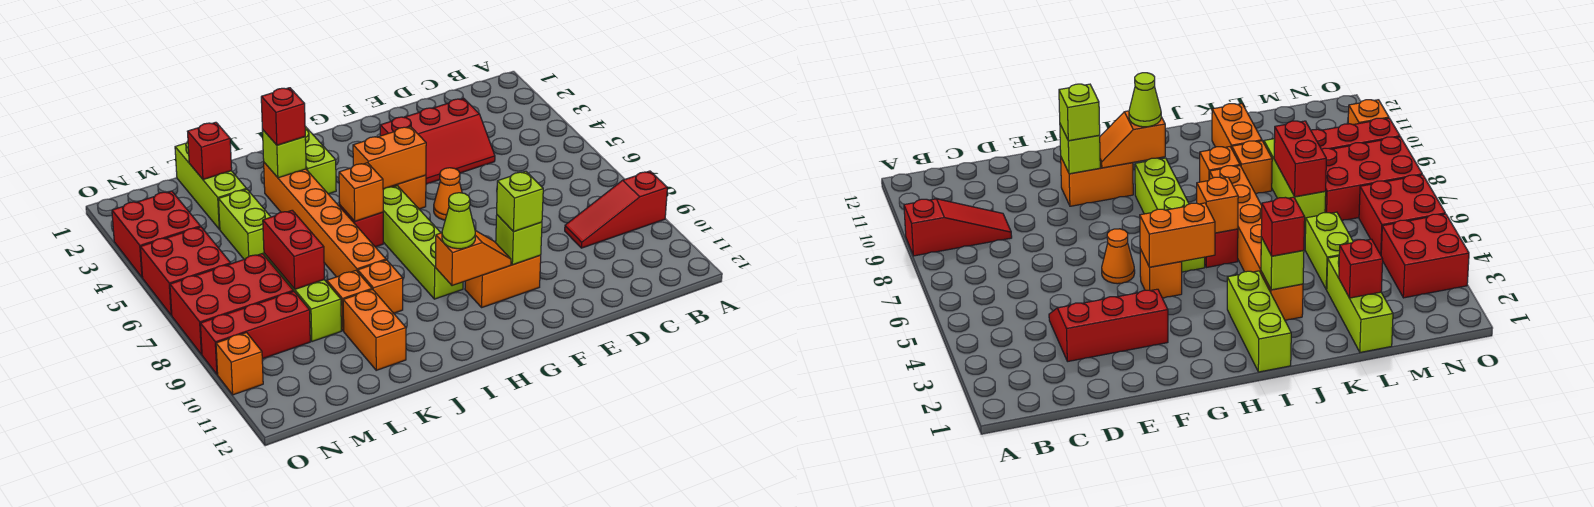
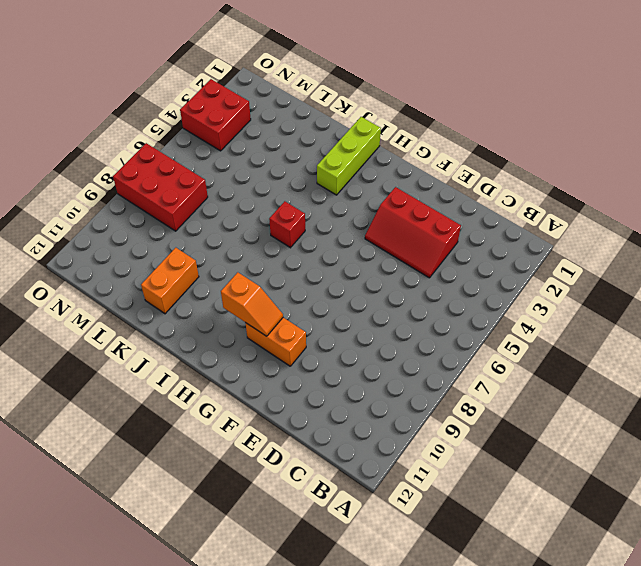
none -> red slope A9:C9 level 1 top A
none -> orange cone F6 level 1
none -> orange brick G5 level 1
none -> lime brick H6:H9 level 1

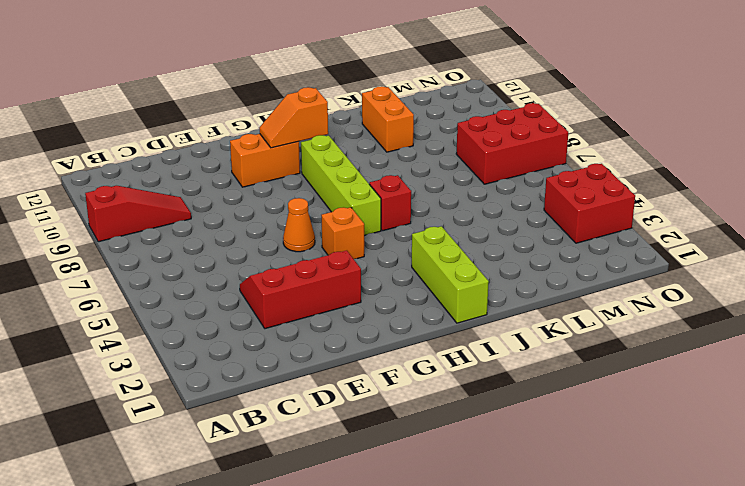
none -> orange brick J3:J8 level 1
none -> orange brick J9 level 1
none -> orange brick K9 level 1
none -> lime brick L1:L3 level 1

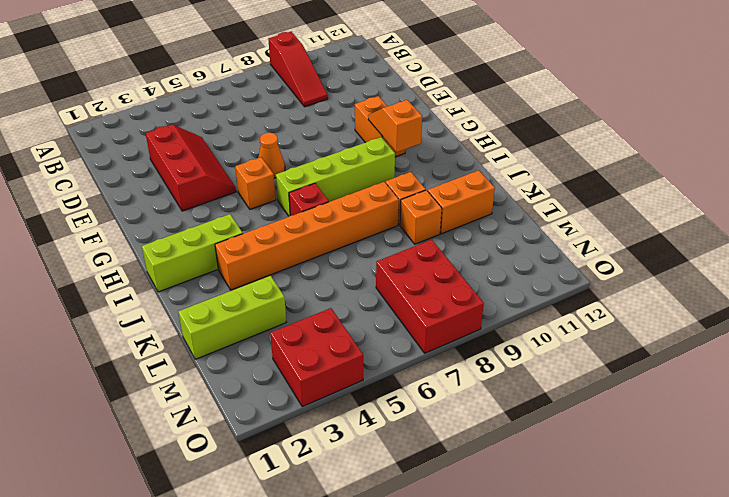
none -> lime brick L4:L5 level 1
none -> lime brick L7:L9 level 1
none -> red brick M9:O9 level 1
none -> red brick N5:O6 level 1

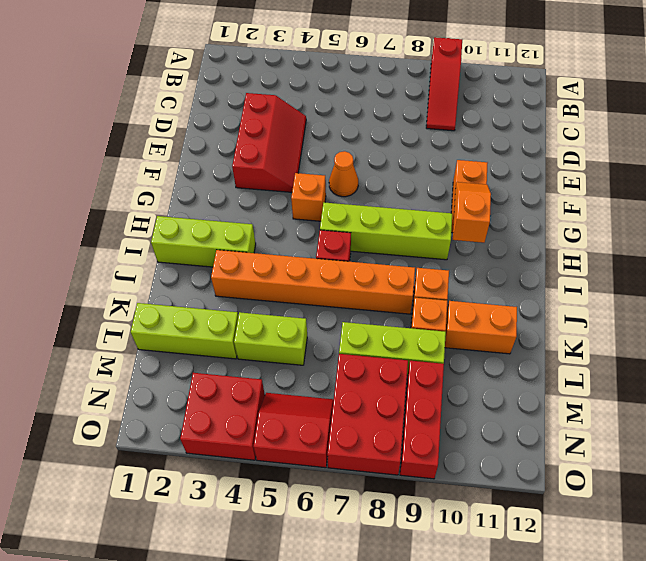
red slope N5:O6 level 1 top O -> red brick N5:O6 level 1
none -> orange brick O10 level 1
none -> lime brick F10 level 2
none -> orange brick G5:H5 level 2
none -> orange brick I6 level 2

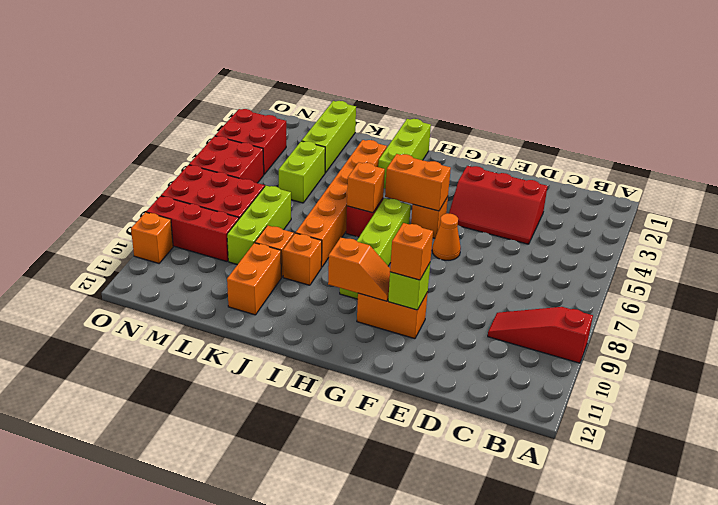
orange brick F10 level 3 -> lime brick F10 level 3
none -> lime brick J3 level 2
none -> red brick L2 level 2
none -> red brick L7:L8 level 2
none -> lime cone H10 level 3

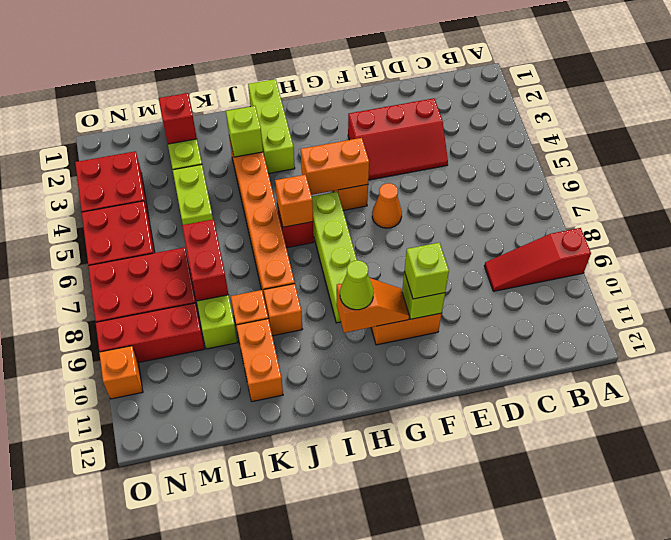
none -> red brick J3 level 3

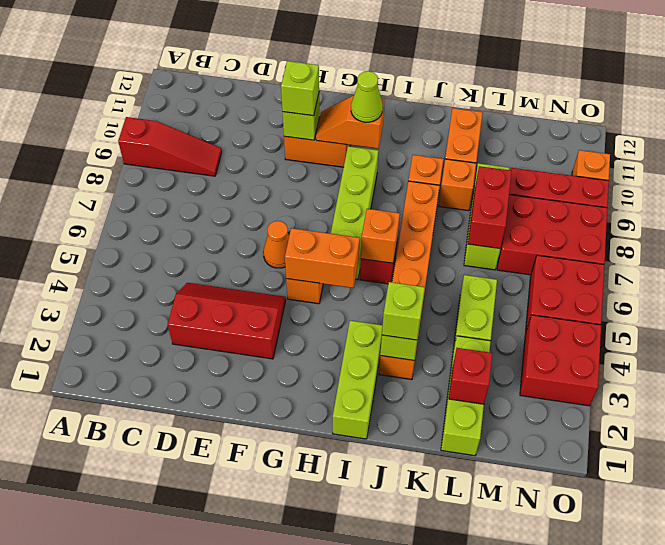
lime brick J3 level 3 -> red brick J3 level 3

